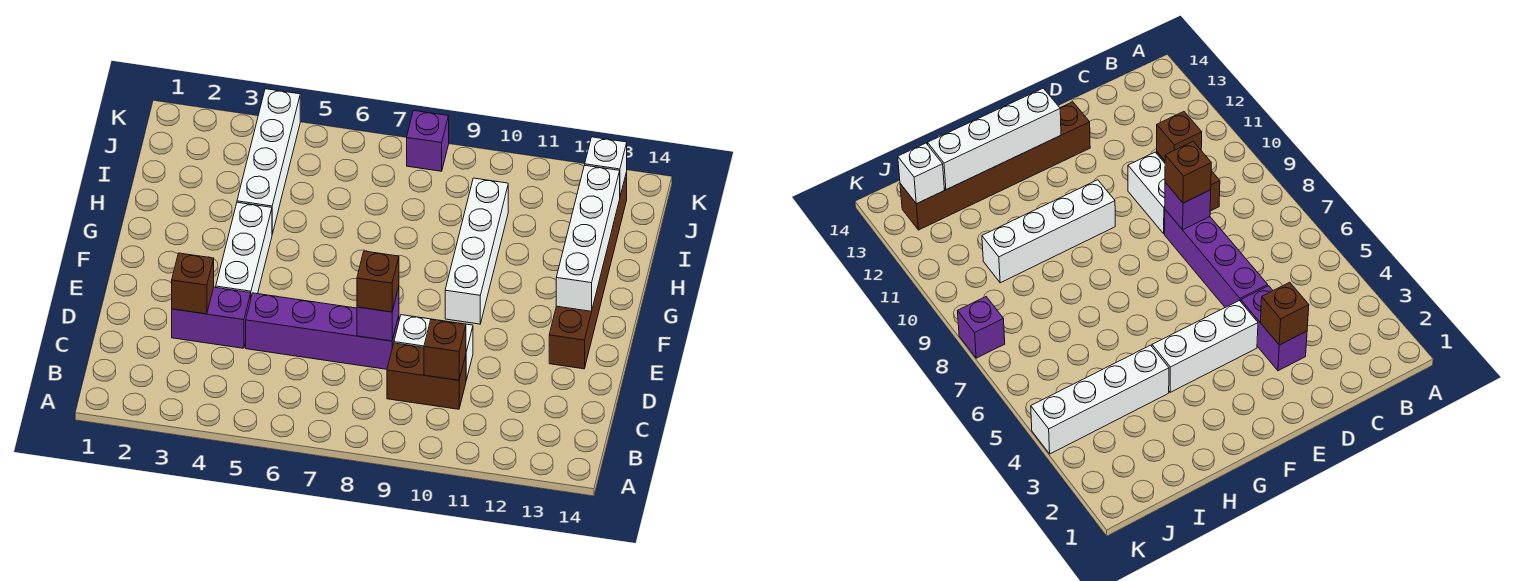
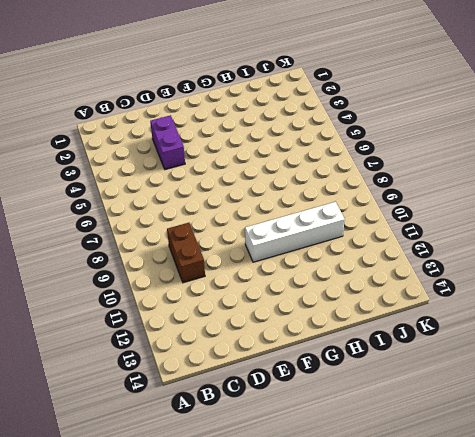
none -> purple brick D5:D8 level 1
none -> white brick D9:D10 level 1
none -> white brick E4:G4 level 1

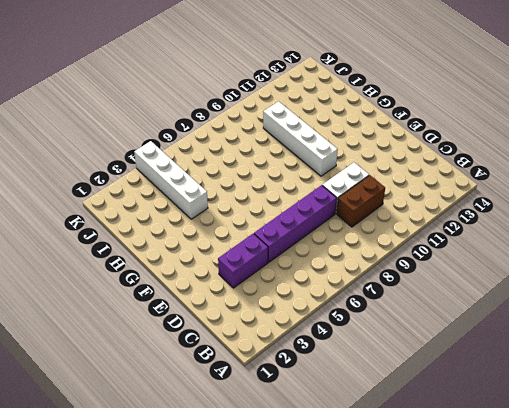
none -> white brick E4:G4 level 1
none -> brown brick E13:J13 level 1
none -> purple brick K8 level 1

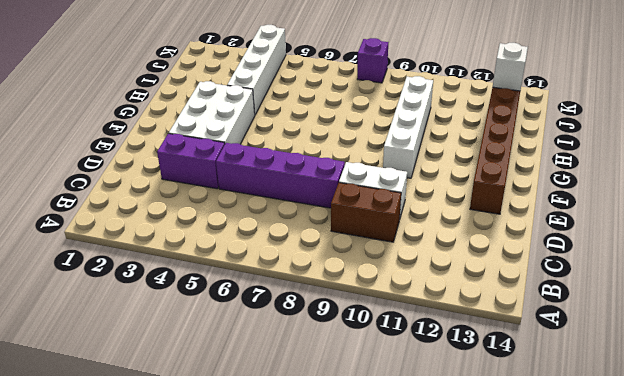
white brick E3:G4 level 1 -> white brick E4:G4 level 1
none -> brown brick C10 level 2
none -> brown brick D3 level 2
none -> purple brick D8 level 2

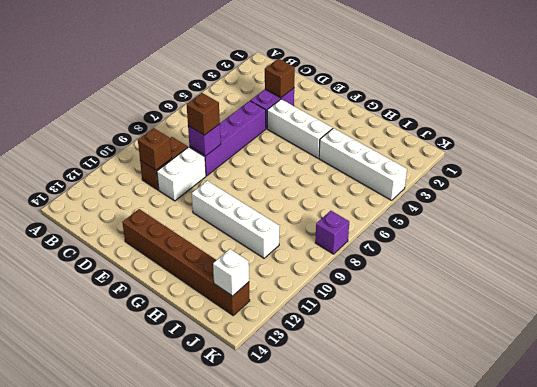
none -> white brick F13:I13 level 2

